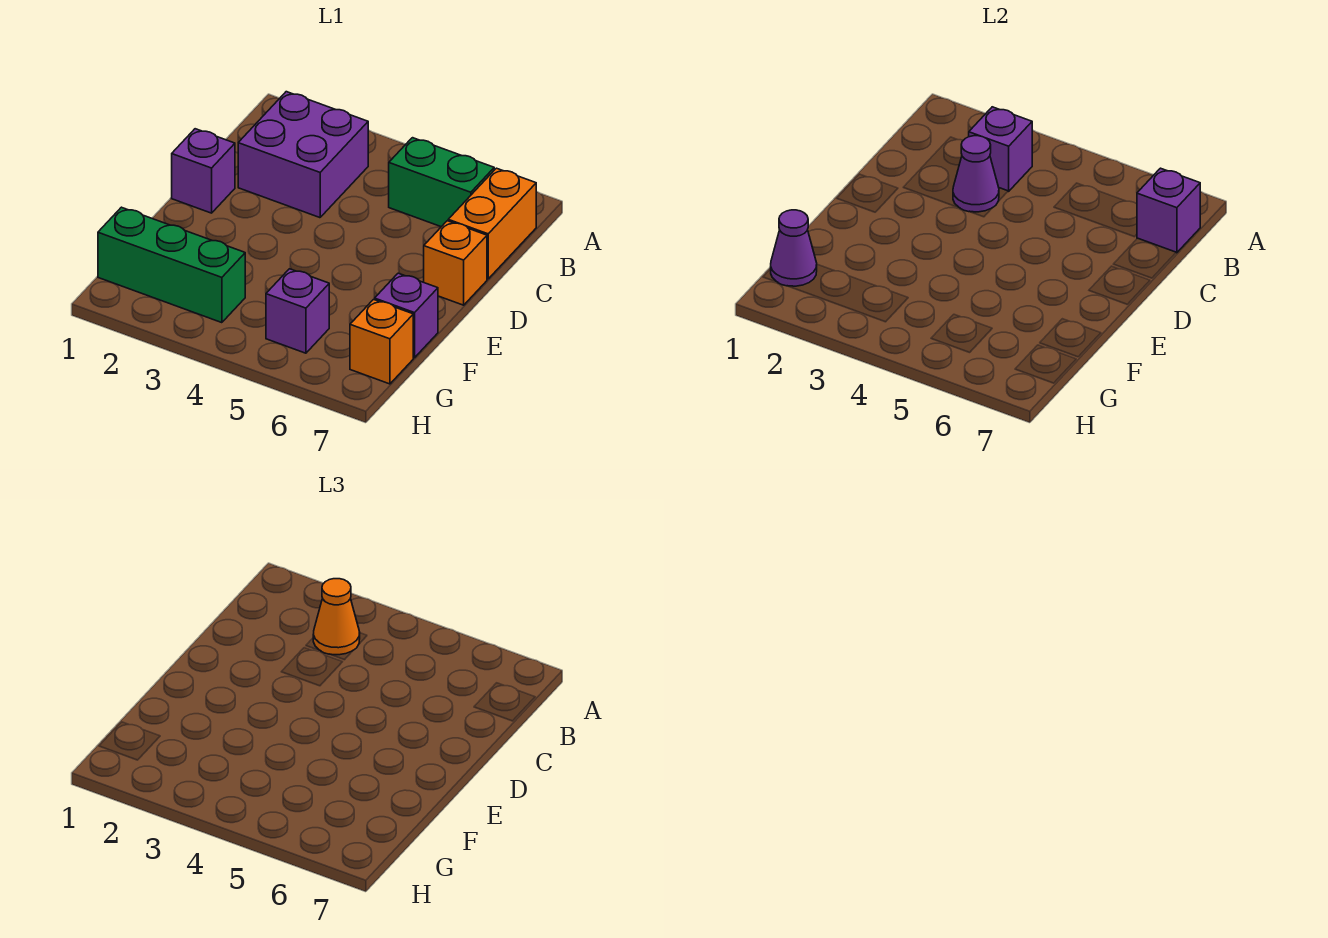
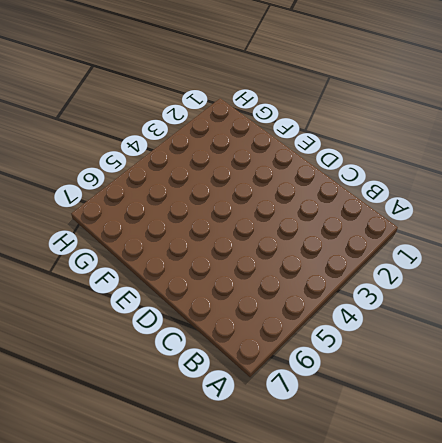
none -> purple brick B2:C3 level 1
none -> green brick B5:B6 level 1
none -> orange brick B7:C7 level 1

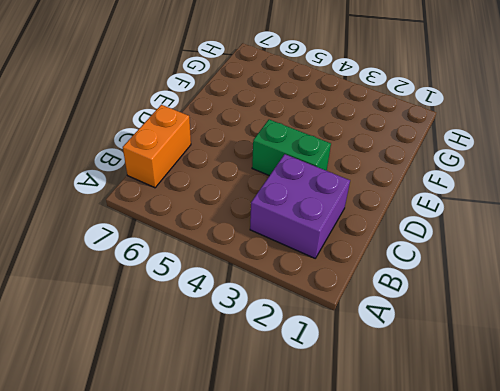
green brick D3:D4 level 1 -> green brick B5:B6 level 1
none -> purple brick D1 level 1
none -> orange brick D7 level 1
none -> purple brick F7 level 1

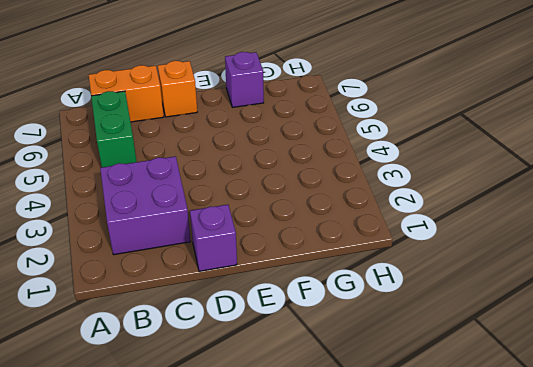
none -> green brick G1:G3 level 1
none -> purple brick G5 level 1
none -> orange brick G7 level 1

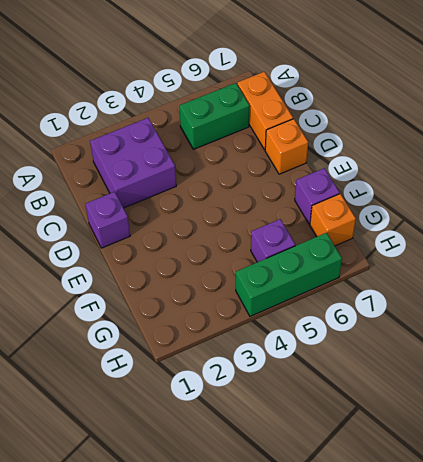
green brick H4:H6 level 1 -> green brick G1:G3 level 1
none -> purple brick B3 level 2
none -> purple brick B7 level 2
none -> purple cone C3 level 2

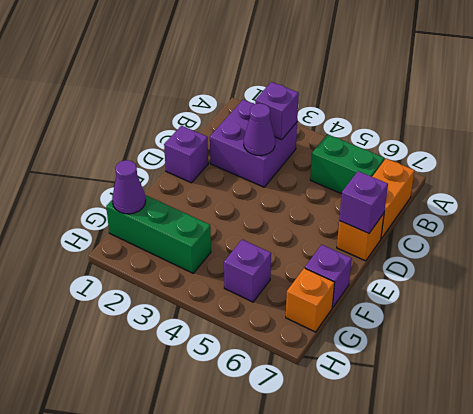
purple brick D7 level 2 -> purple brick B7 level 2
none -> orange cone B3 level 3

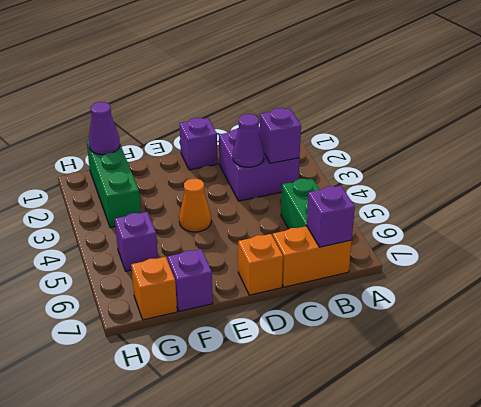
orange cone E4 level 1 -> orange cone B3 level 3

